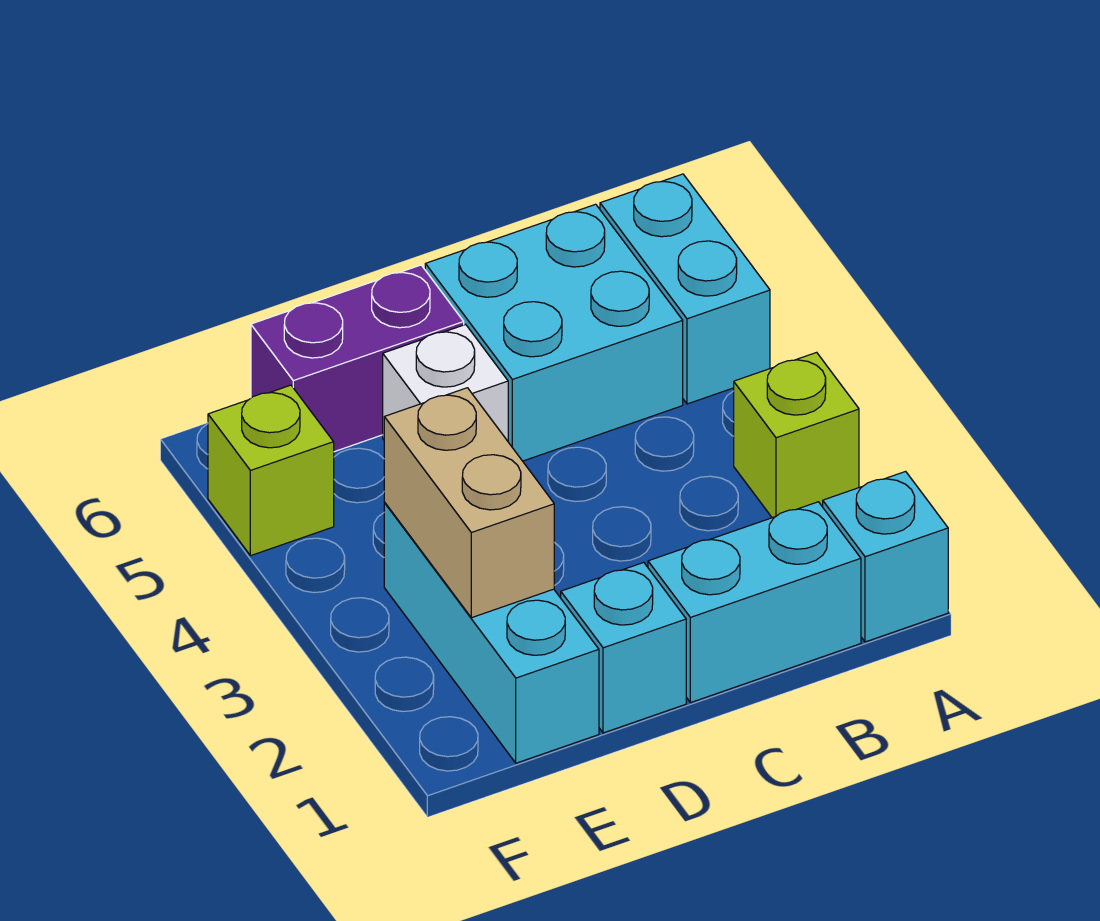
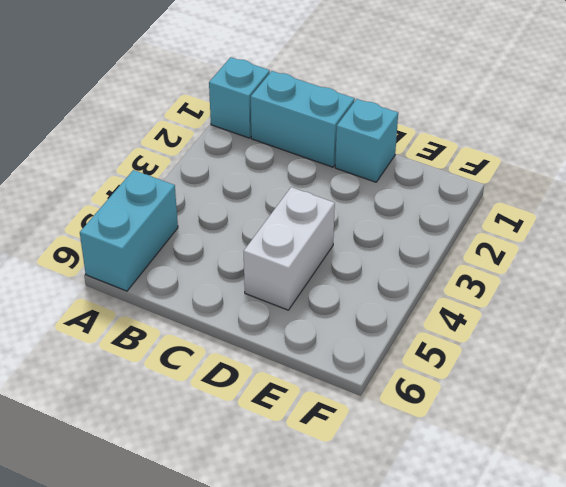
white brick D4:D5 level 1 -> white brick D5 level 1
none -> lime brick A3 level 1
none -> cyan brick B5:C6 level 1

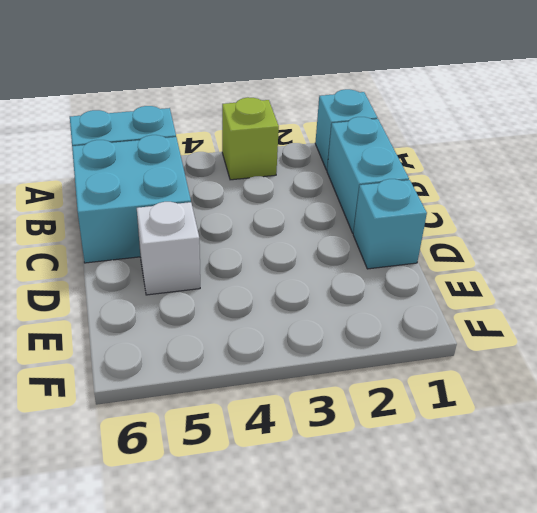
none -> purple brick D6:E6 level 1
none -> cyan brick E1:E3 level 1

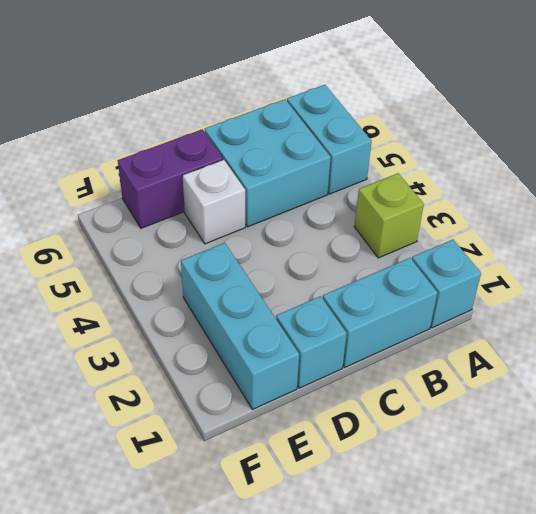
none -> lime brick F5 level 1
none -> tan brick E2:E3 level 2

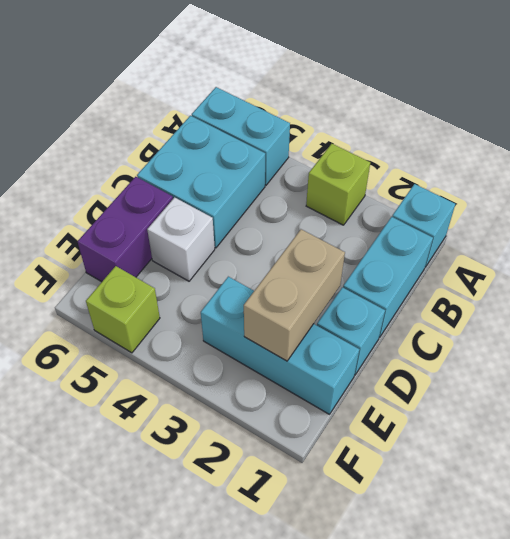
tan brick D2:E2 level 2 -> tan brick E2:E3 level 2

